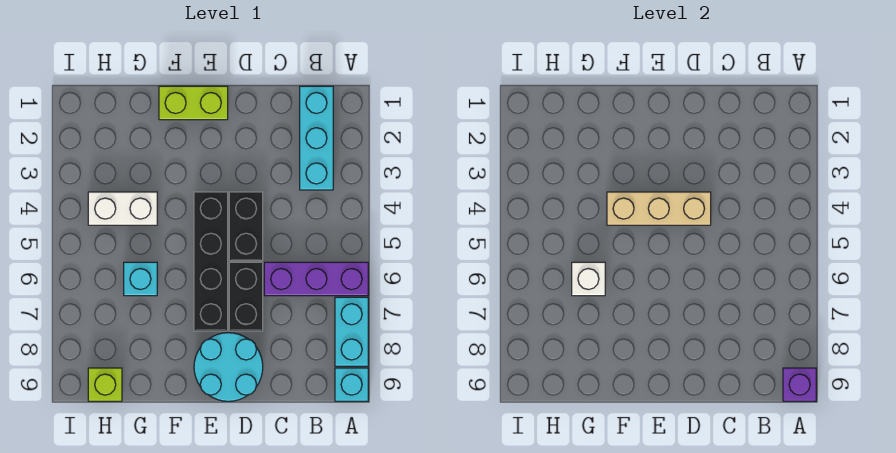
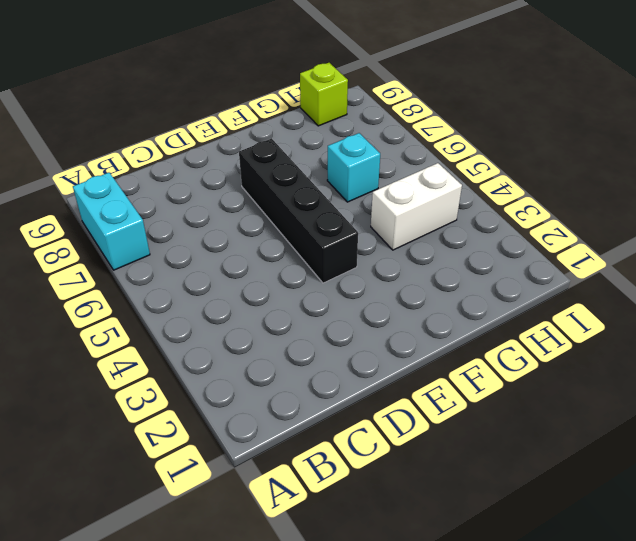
none -> purple brick A6:C6 level 1
none -> cyan brick A9 level 1
none -> cyan brick B1:B3 level 1

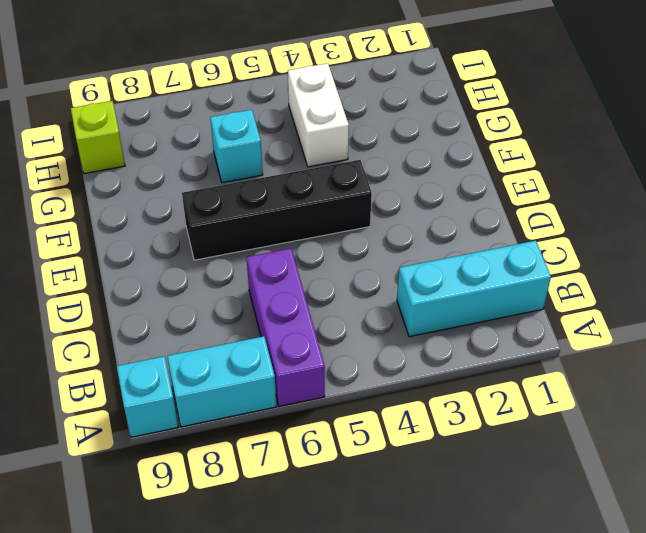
none -> black brick D4:D5 level 1
none -> black brick D6:D7 level 1
none -> cyan round brick D8:E9 level 1

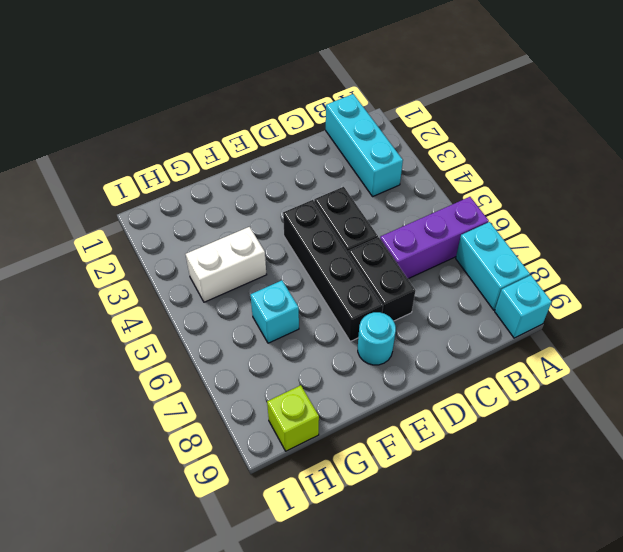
cyan round brick E8 level 1 -> cyan round brick D8:E9 level 1
none -> lime brick E1:F1 level 1
none -> purple brick A9 level 2
none -> tan brick D4:F4 level 2

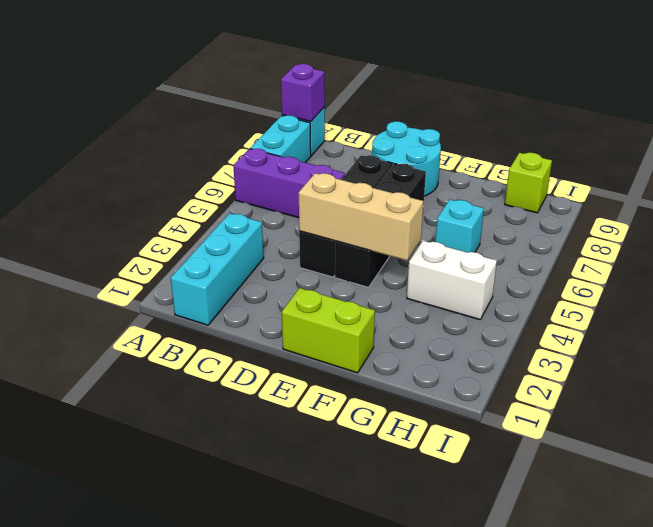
none -> white brick G6 level 2

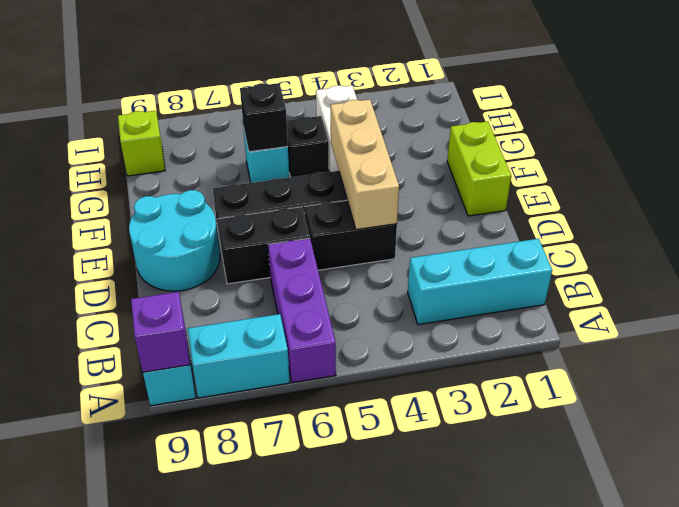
black brick G5 level 1 -> none
black brick G6 level 2 -> white brick G6 level 2

